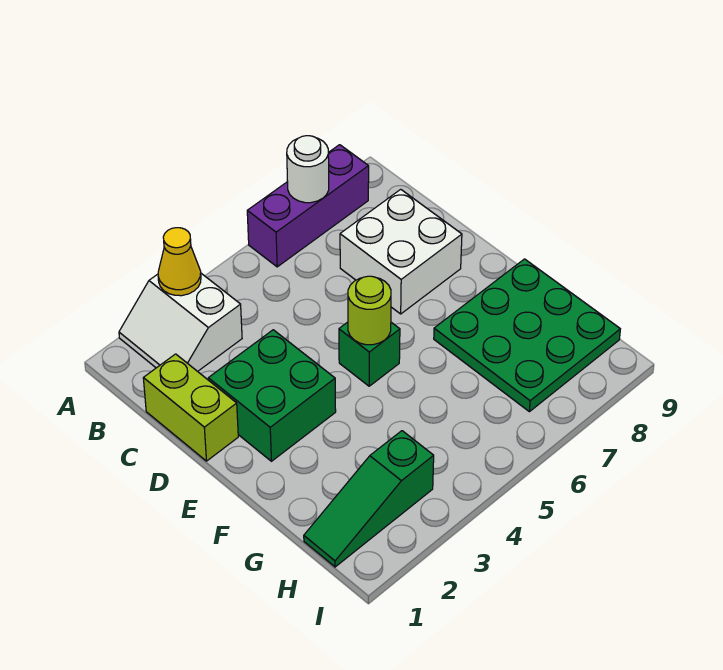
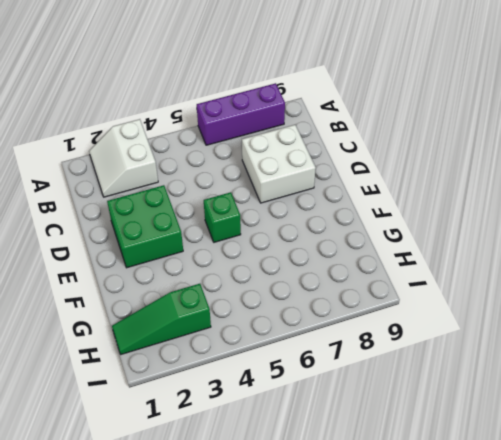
none -> lime brick C1:D1 level 1
none -> green plate F7:H9 level 1

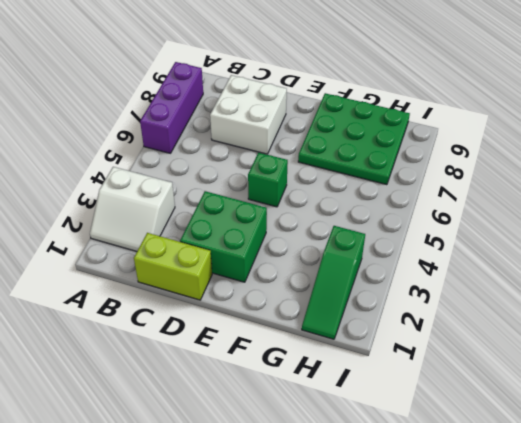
none -> yellow cone A3 level 2
none -> white round brick A7 level 2

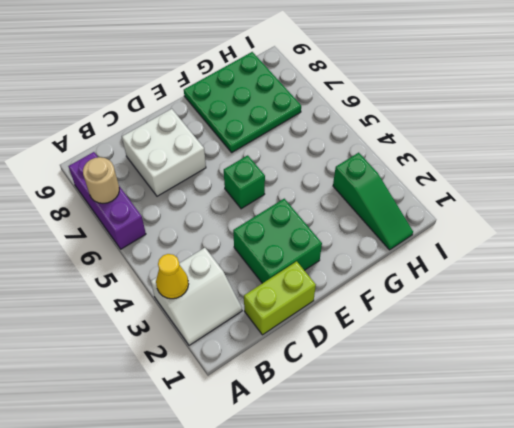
tan round brick A7 level 2 -> white round brick A7 level 2
none -> lime round brick E5 level 2

